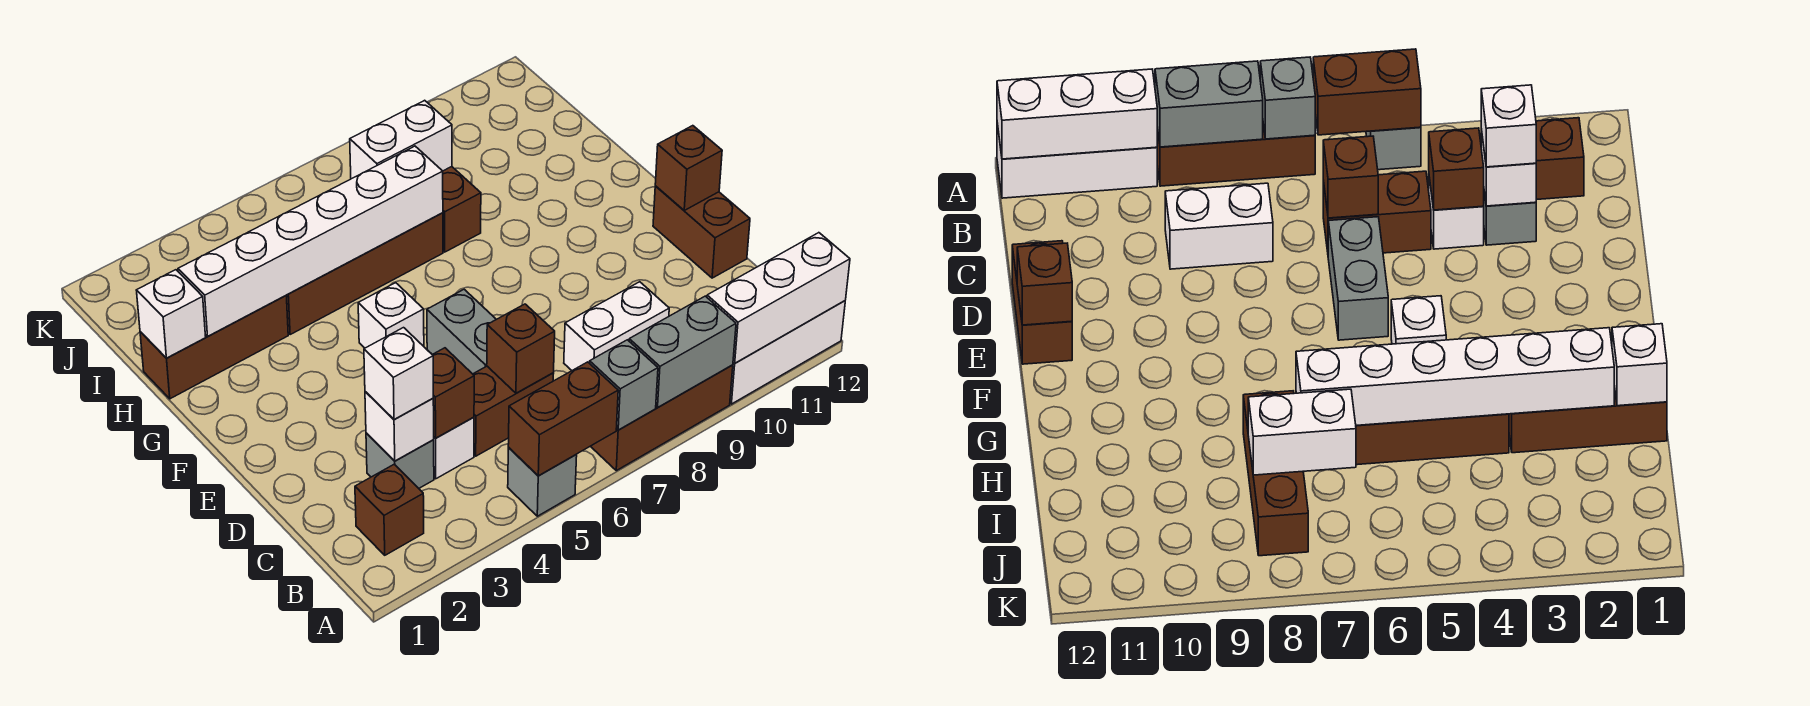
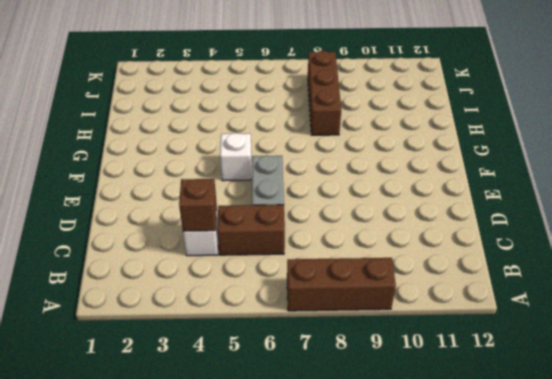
none -> grey brick A5 level 1
none -> white brick A10:A12 level 1
none -> brown brick B2 level 1

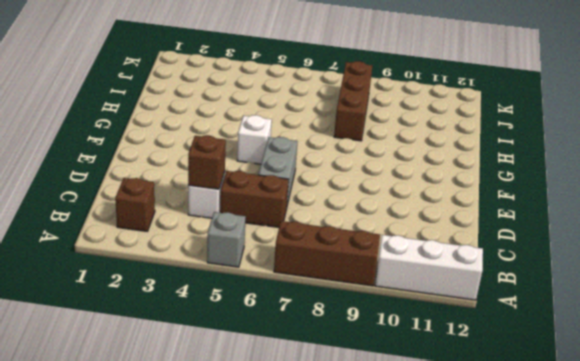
none -> grey brick C3 level 1
none -> white brick C8:C9 level 1
none -> brown brick D12:E12 level 1

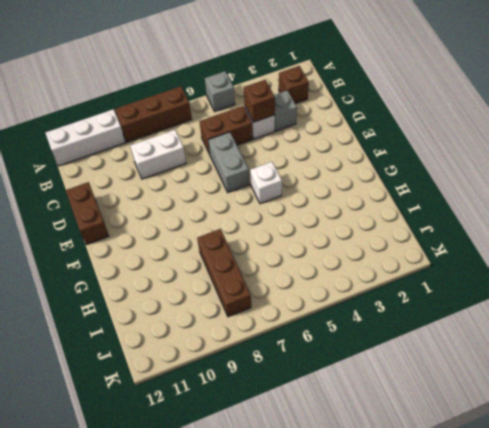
none -> brown brick H1:H3 level 1
none -> brown brick H4:H7 level 1
none -> brown brick A5:A6 level 2

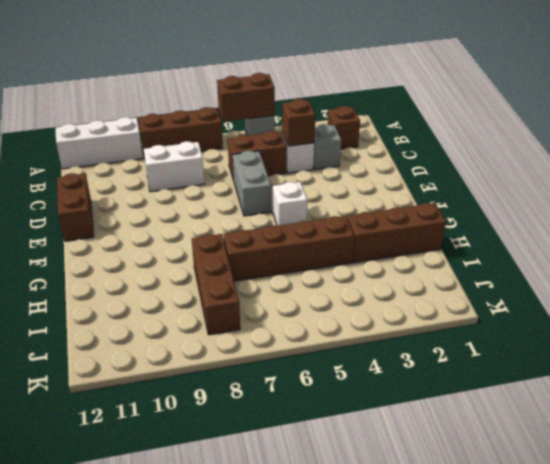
none -> grey brick A7 level 2
none -> grey brick A8:A9 level 2
none -> white brick A10:A12 level 2

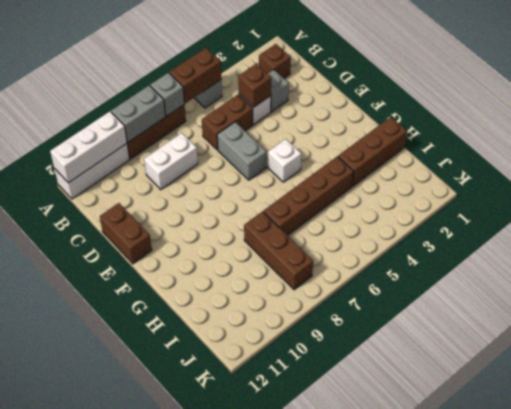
none -> white brick C3 level 2
none -> brown brick C6 level 2
none -> brown brick E12 level 2

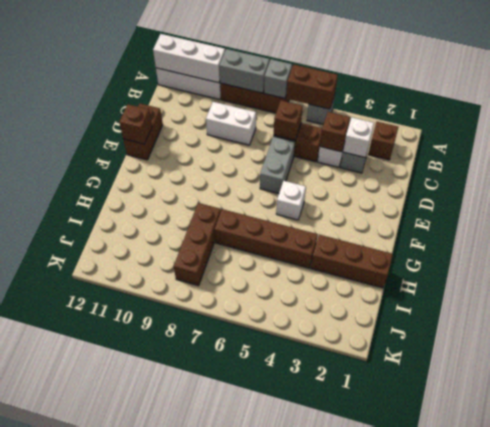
none -> white brick H1 level 2
none -> white brick H2:H7 level 2
none -> white brick I7:I8 level 2

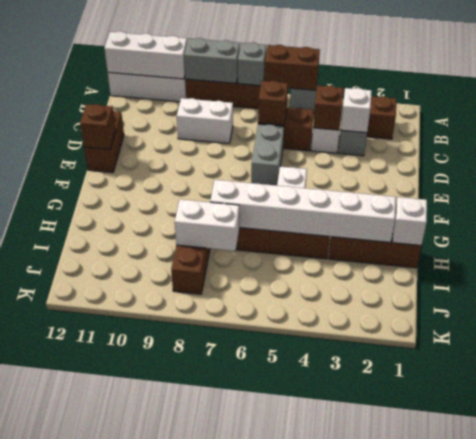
none -> white brick C3 level 3

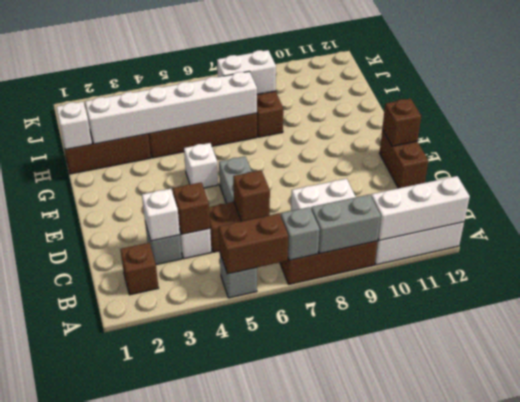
none -> white brick C3 level 3

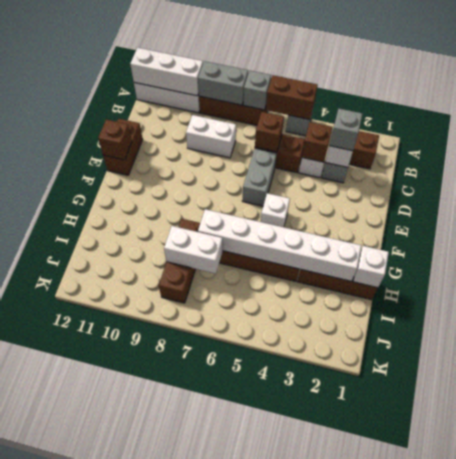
grey brick C3 level 3 -> white brick C3 level 3

